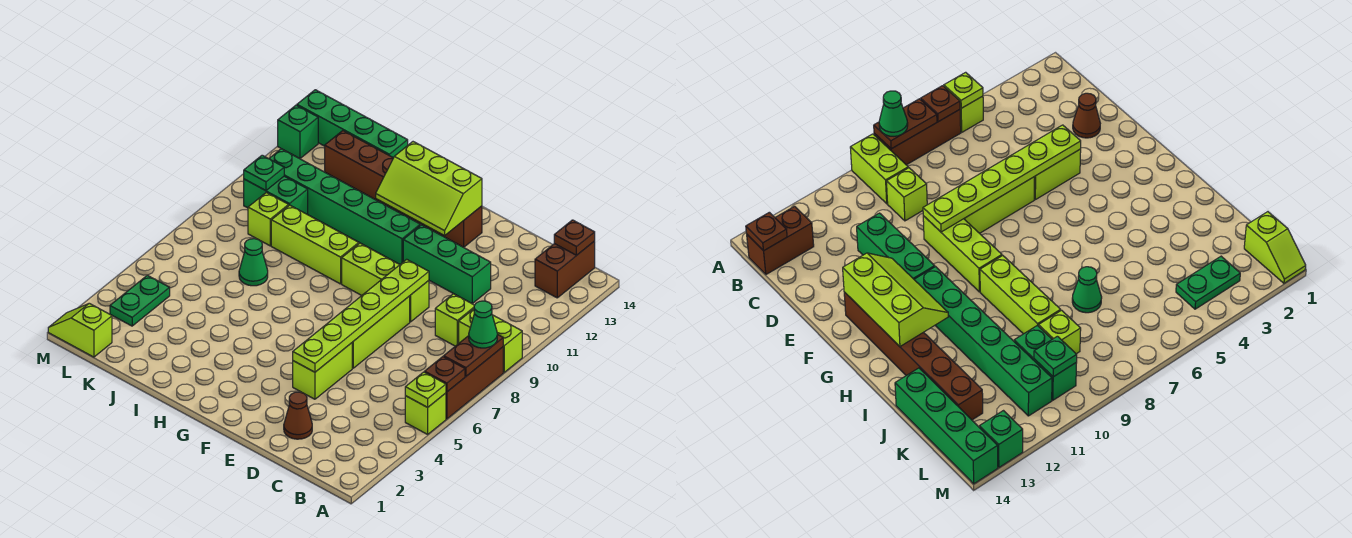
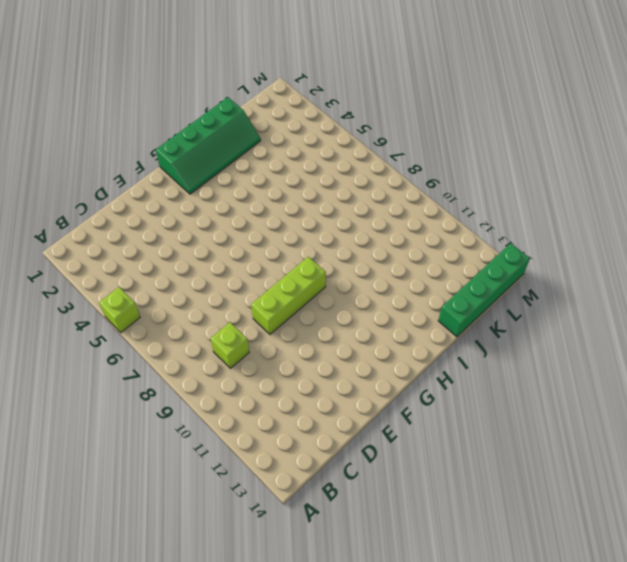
green slope G1:J2 level 1 top 1 -> none
none -> brown brick A6:A8 level 1
none -> lime brick A9:B9 level 1
none -> brown brick B13:B14 level 1

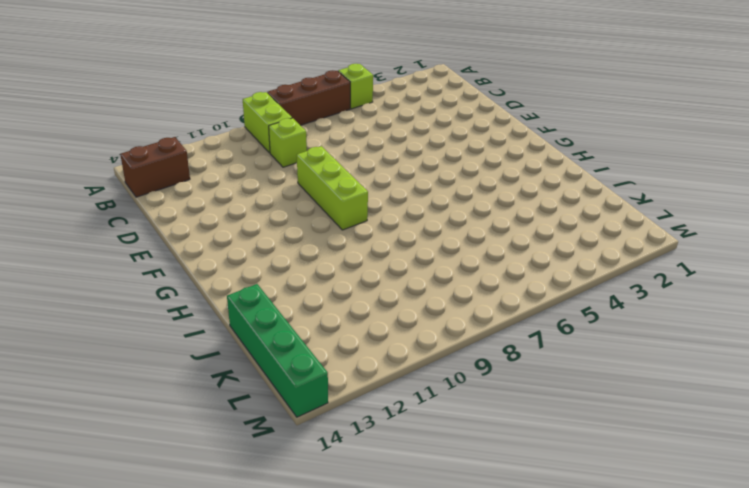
none -> brown cone D2 level 1
none -> green brick D11:F11 level 1
none -> lime brick E4:E5 level 1

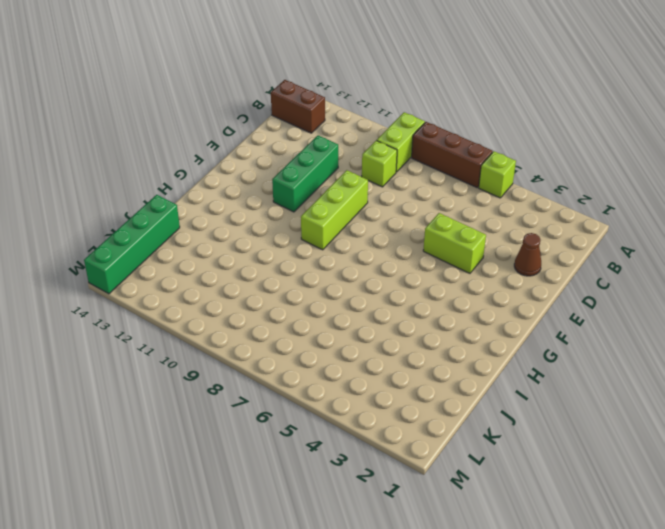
none -> lime brick E6:E8 level 1
none -> brown brick F13:K13 level 1
none -> green brick G11:L11 level 1

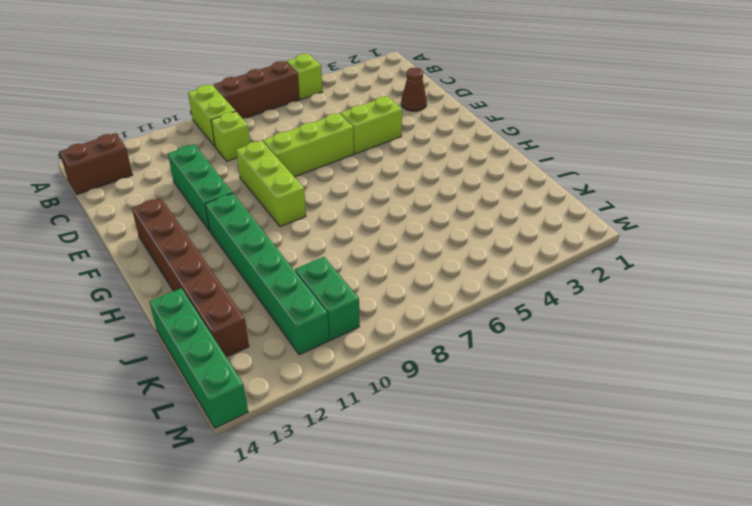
none -> lime brick H9:J9 level 1
none -> green cone J7 level 1
none -> lime brick K9 level 1

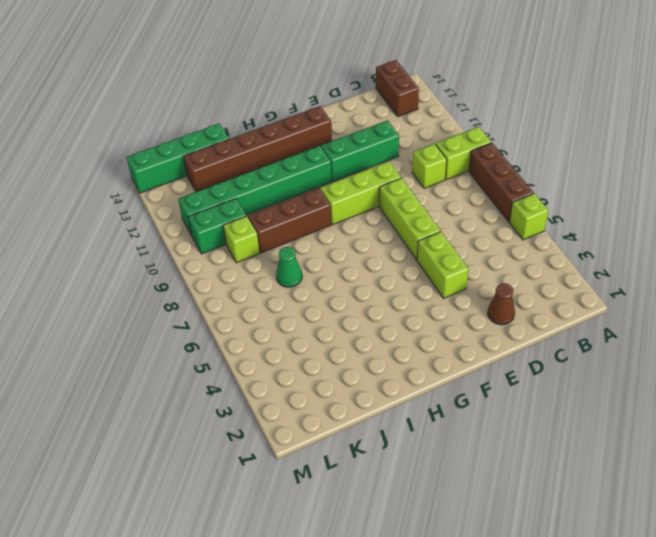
brown brick H9:J9 level 1 -> lime brick H9:J9 level 1
none -> lime slope L1:M1 level 1 top L
none -> green plate L3:L4 level 1
none -> green brick M13 level 1

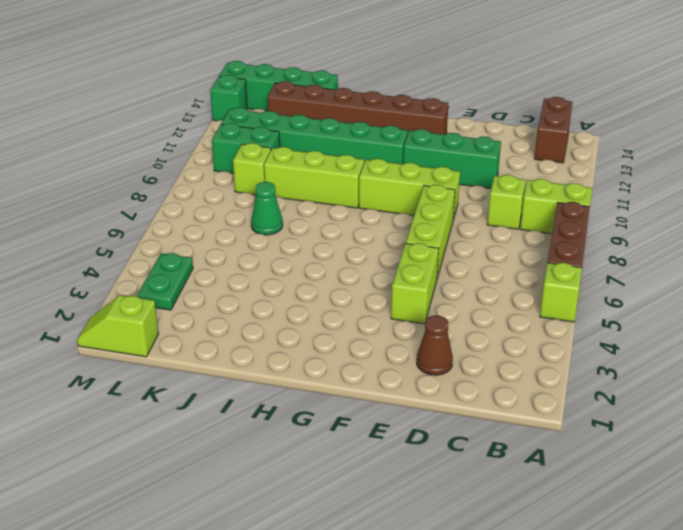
none -> lime plate A5 level 2
none -> brown plate A6 level 2
none -> brown plate A7:A8 level 2

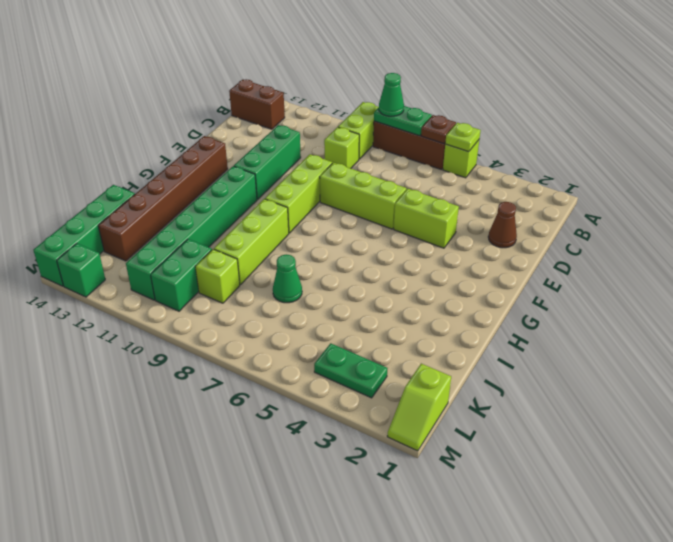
green plate A7:A8 level 2 -> brown plate A7:A8 level 2
none -> brown plate B14 level 2
none -> lime plate E4:E9 level 2
none -> lime slope F12:H13 level 2 top 13

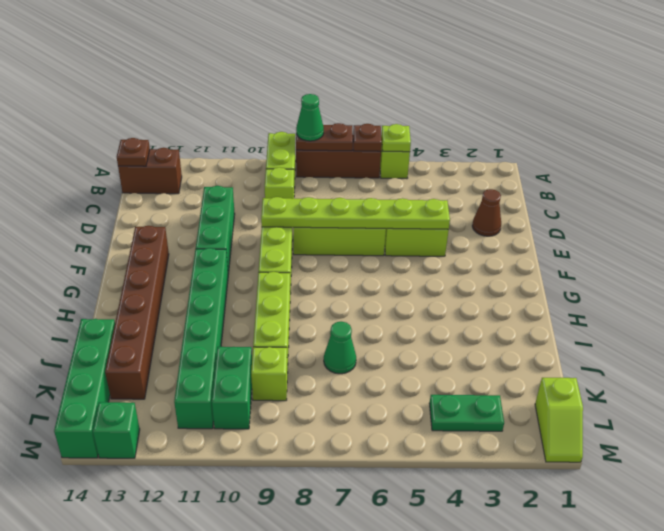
none -> lime slope F12:H13 level 2 top 13
none -> green plate L10 level 2

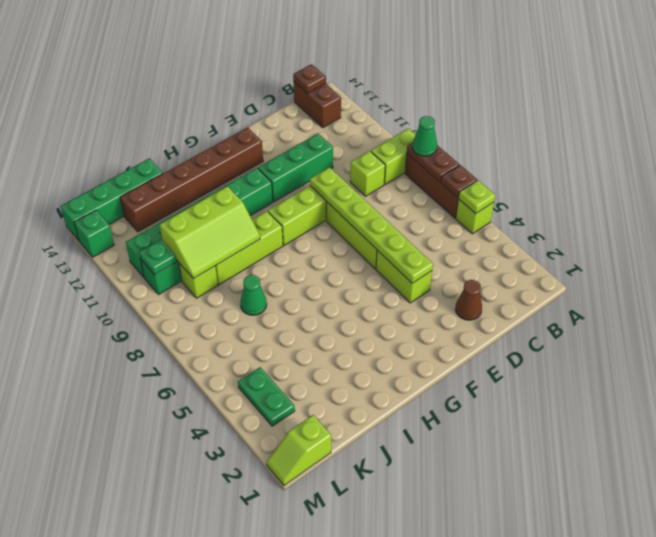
lime slope I9:K10 level 2 top 10 -> lime slope F12:H13 level 2 top 13

